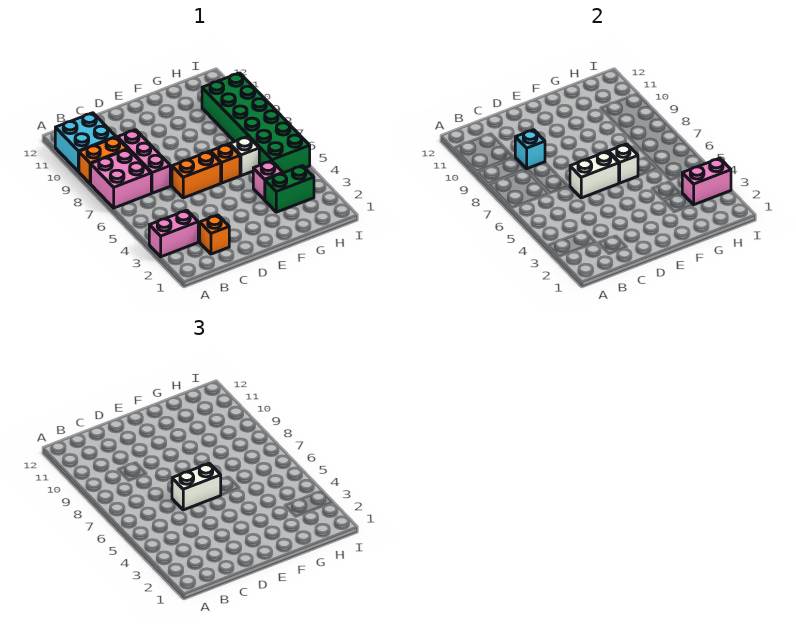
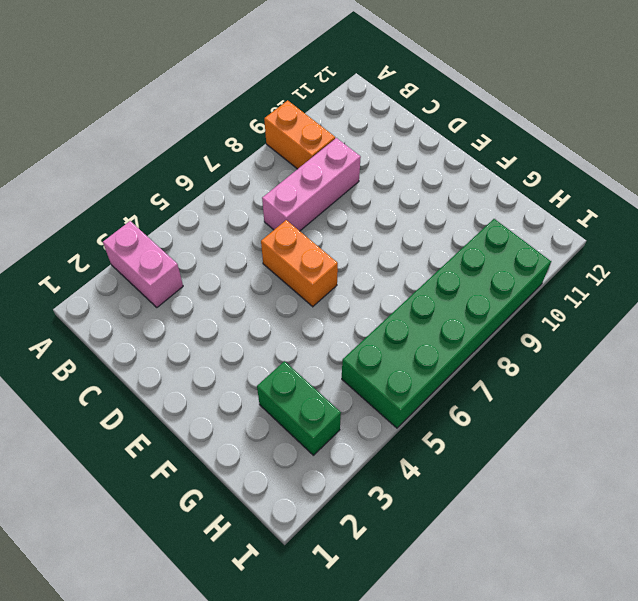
none -> pink brick A7:B8 level 1
none -> cyan brick A10:B11 level 1
none -> orange brick C2 level 1

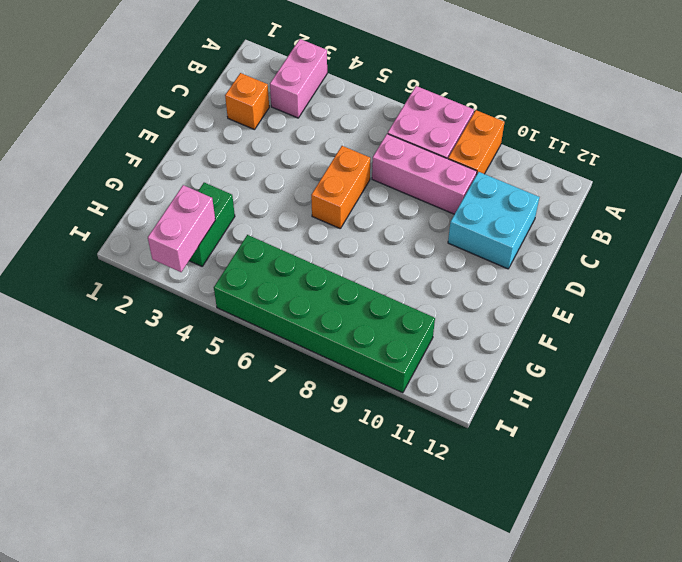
cyan brick C10:D11 level 1 -> cyan brick A10:B11 level 1
none -> orange brick F6 level 1
none -> pink brick G4 level 1
none -> white brick G6 level 1

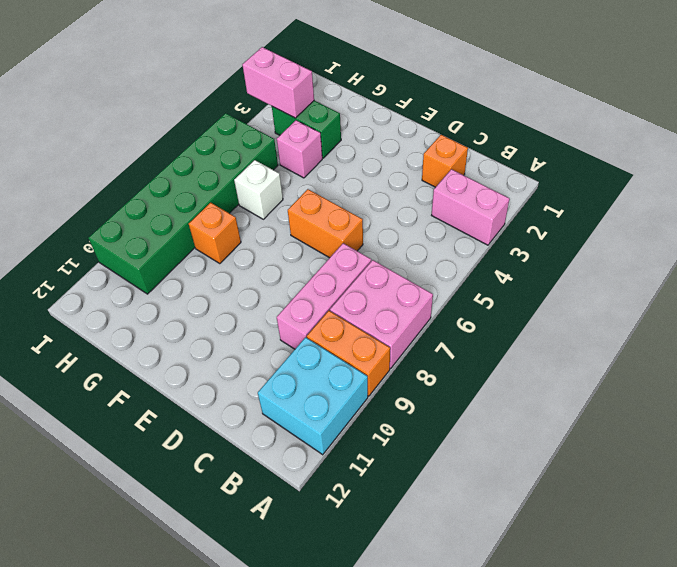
orange brick G8 level 1 -> orange brick F6 level 1
none -> cyan brick C9 level 2
none -> white brick D6:E6 level 2
none -> white brick F6 level 2

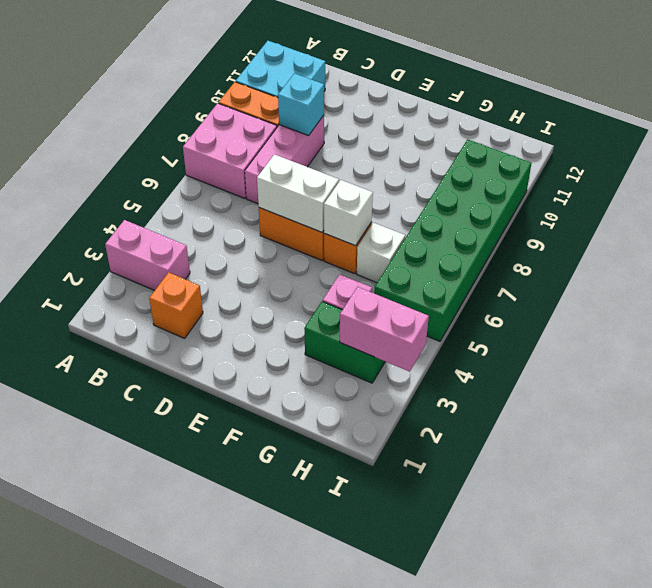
none -> white brick D6:E6 level 3

